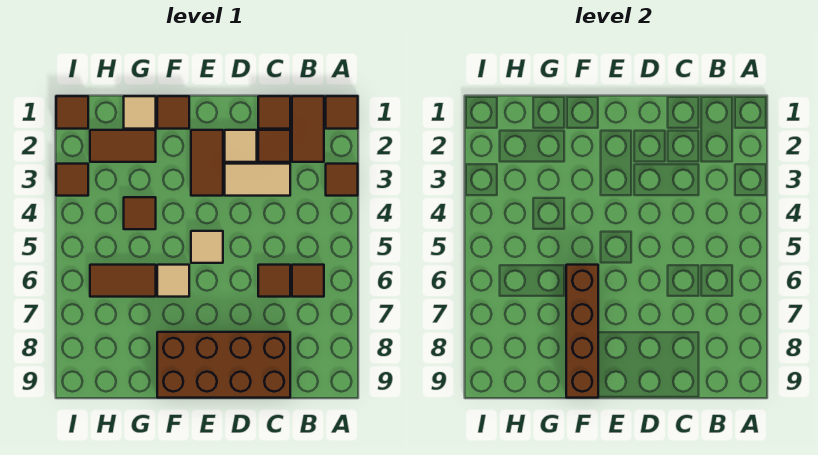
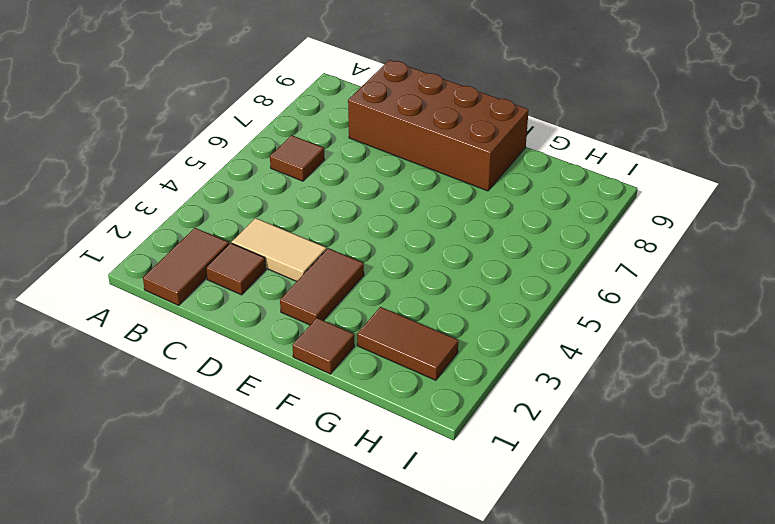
none -> brown tile A1 level 1
none -> brown tile A3 level 1
none -> brown tile C1 level 1

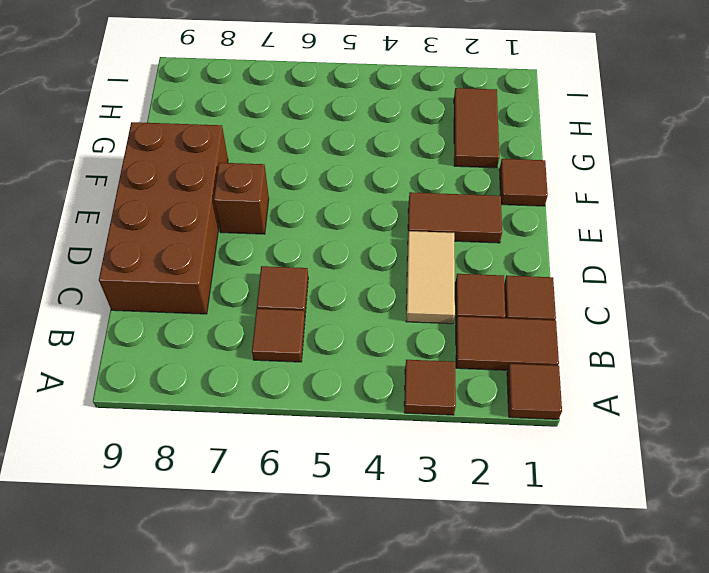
brown brick E7 level 1 -> none
none -> tan tile D2 level 1
none -> tan tile E5 level 1
none -> tan tile F6 level 1

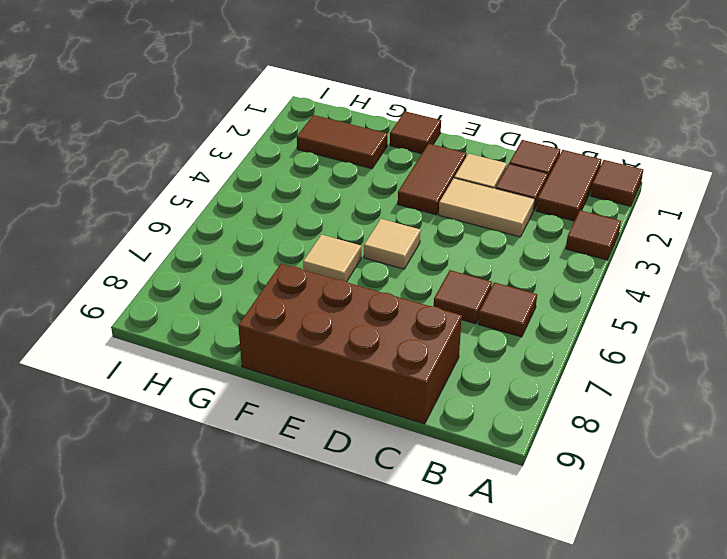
none -> tan tile G1 level 1
none -> brown tile G4 level 1
none -> brown tile G6:H6 level 1

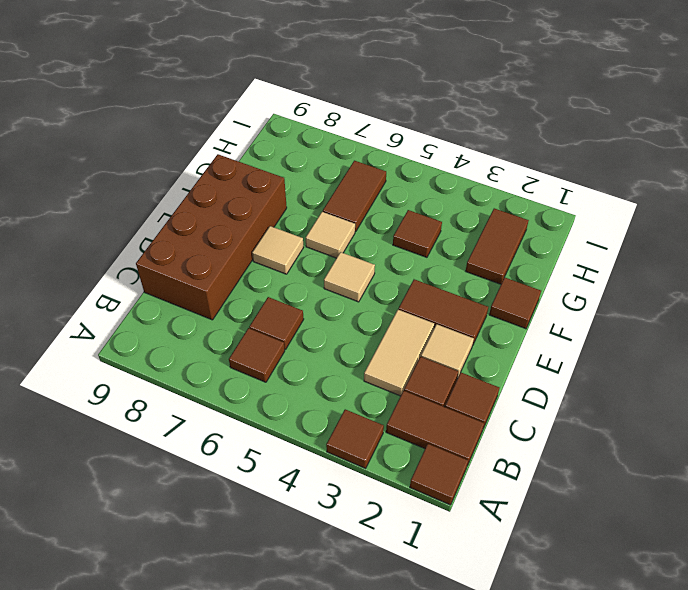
tan tile E7 level 1 -> tan tile G1 level 1
none -> brown tile I1 level 1
none -> brown tile I3 level 1
none -> brown brick F6:F9 level 2

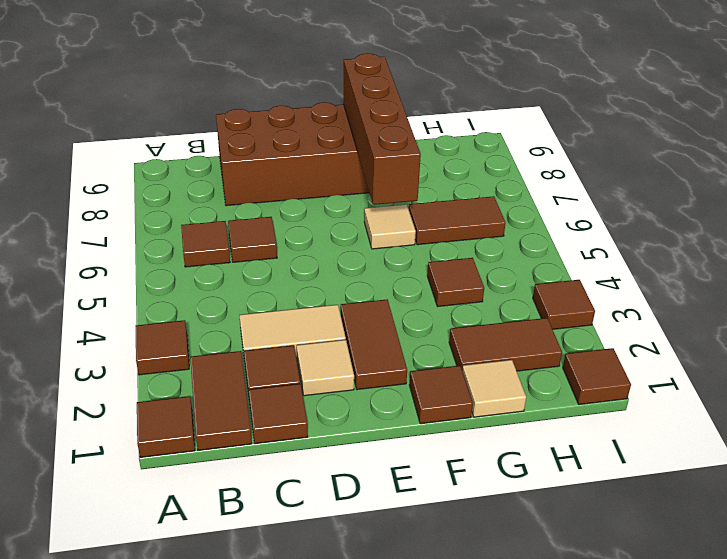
none -> tan tile E5 level 1

